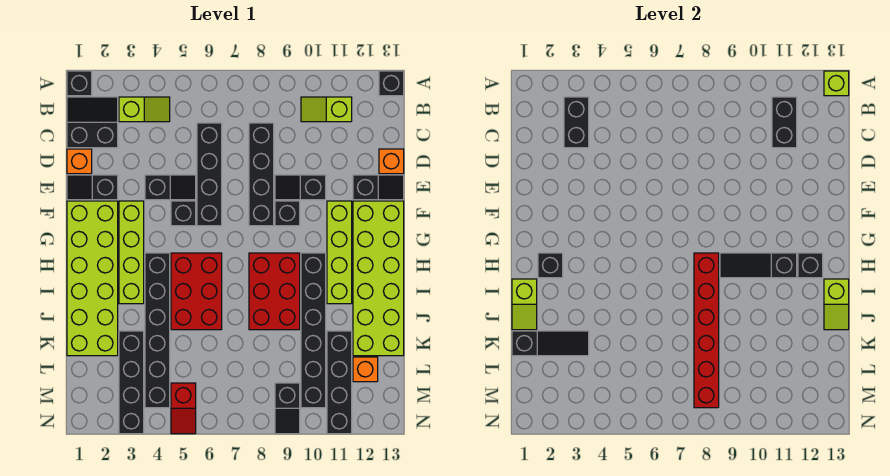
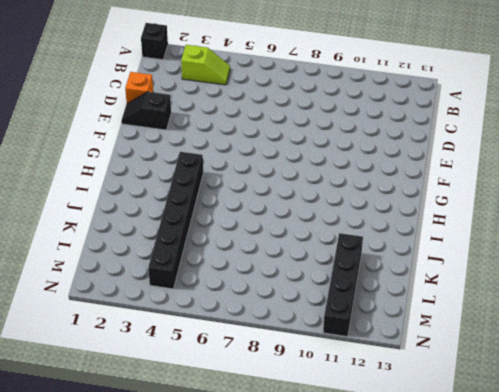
none -> black brick A13 level 1
none -> black slope B1:C2 level 1 top C
none -> lime slope B10:B11 level 1 top 11
none -> black brick C6:F6 level 1

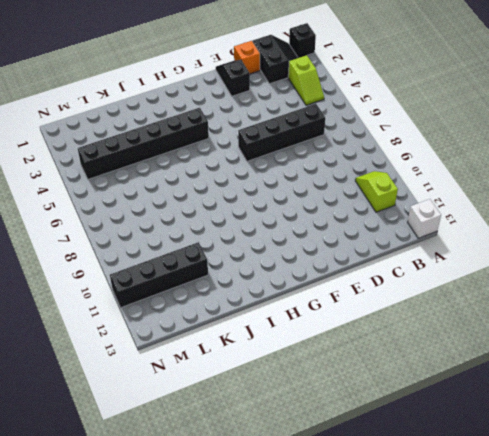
white brick A13 level 1 -> black brick A13 level 1
none -> black brick C8:F8 level 1
none -> orange brick D13 level 1
none -> black slope E4:E5 level 1 top 4
none -> black slope E9:E10 level 1 top 10

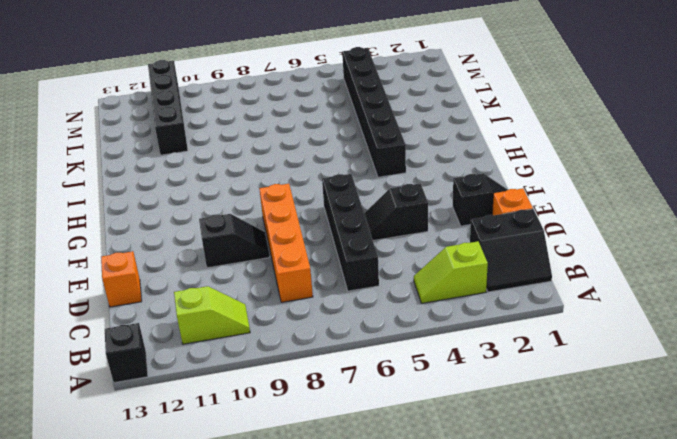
orange brick C8:F8 level 1 -> black brick C8:F8 level 1
none -> black brick A1 level 1
none -> black slope E12:E13 level 1 top 12
none -> lime brick F1:K2 level 1
none -> lime brick F3:I3 level 1

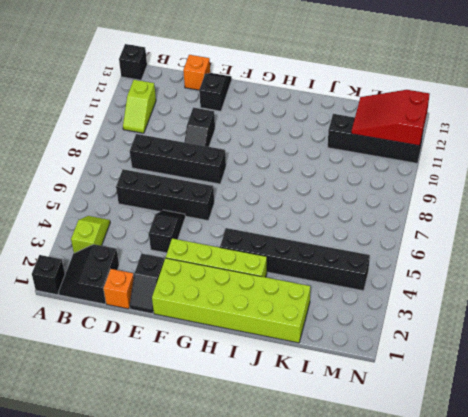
red slope L11:N12 level 2 top N -> none
none -> black brick F5 level 1
none -> black brick F9 level 1
none -> lime brick F11:I11 level 1
none -> lime brick F12:K13 level 1

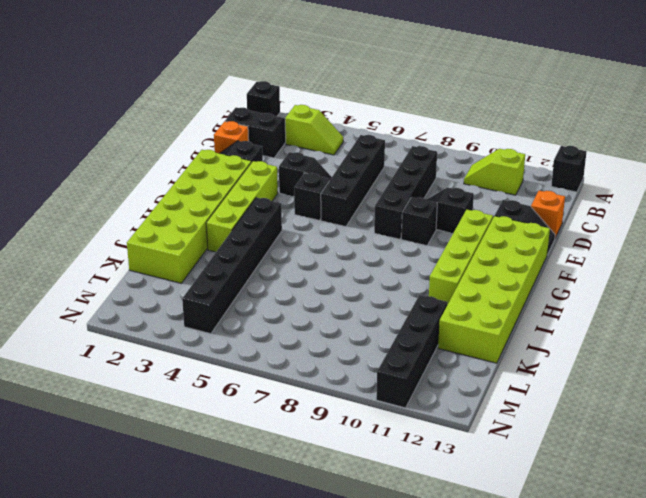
none -> red brick H5:J6 level 1
none -> red brick H8:J9 level 1
none -> black brick H10:M10 level 1
none -> black brick K3:N3 level 1

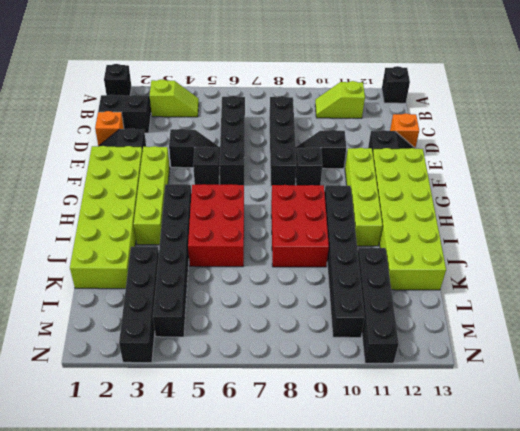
none -> orange brick L12 level 1
none -> red slope M5:N5 level 1 top M
none -> black slope M9:N9 level 1 top M
none -> lime brick A13 level 2

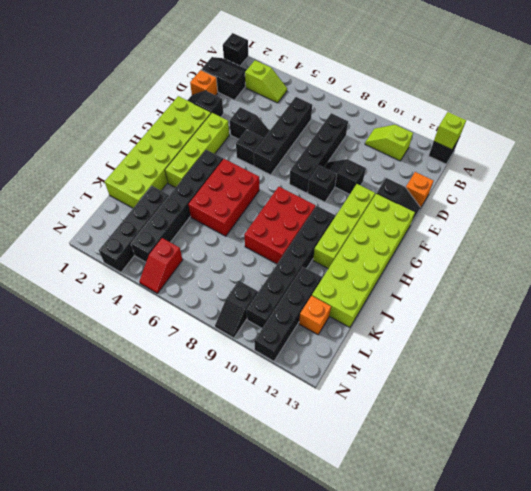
none -> black brick B3:C3 level 2
none -> black brick B11:C11 level 2
none -> black brick H2 level 2
none -> red brick H8:M8 level 2

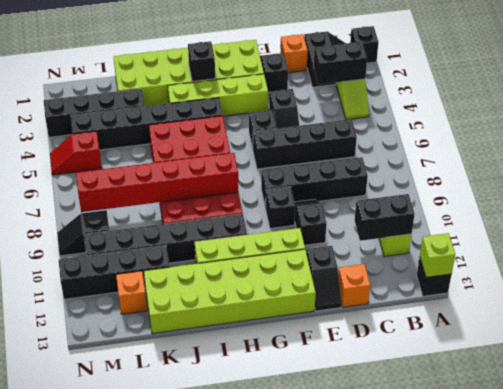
none -> black slope H9:H11 level 2 top 11
none -> black brick H12 level 2
none -> lime slope I1:J1 level 2 top I
none -> lime slope I13:J13 level 2 top I

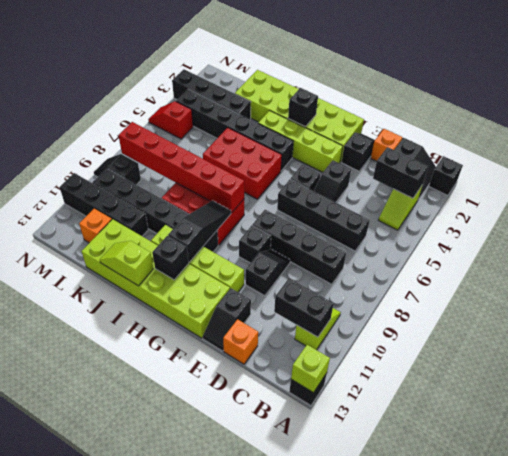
none -> lime slope I1:J1 level 2 top I
none -> black slope K1:K3 level 2 top 1

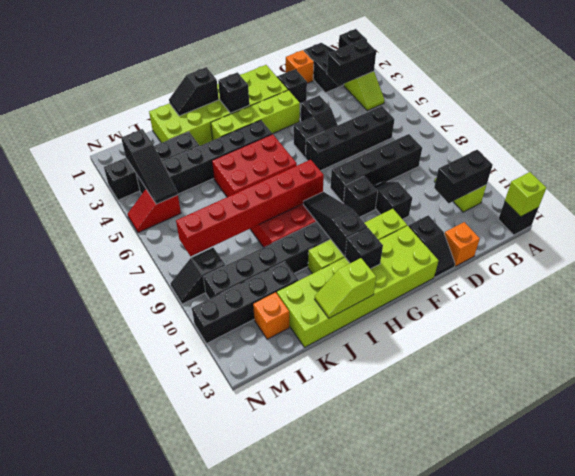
black slope I1:J1 level 2 top I -> lime slope I1:J1 level 2 top I
black slope M3:M5 level 2 top 3 -> black slope K1:K3 level 2 top 1

